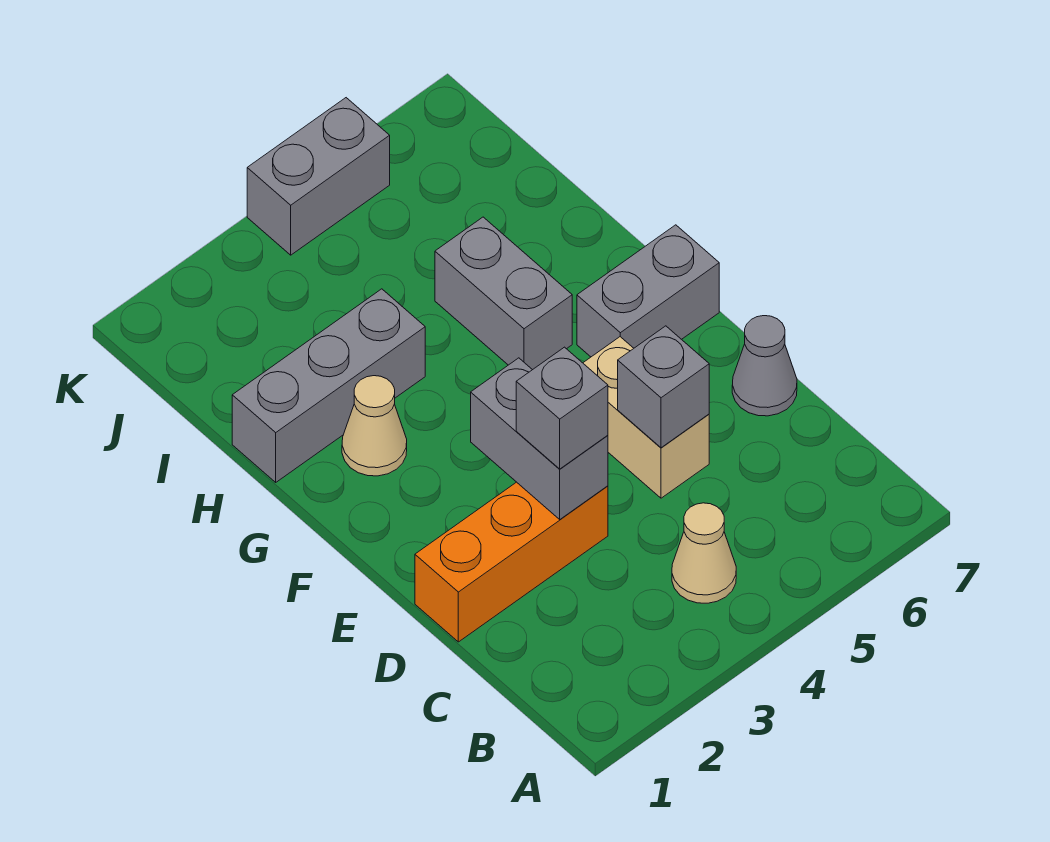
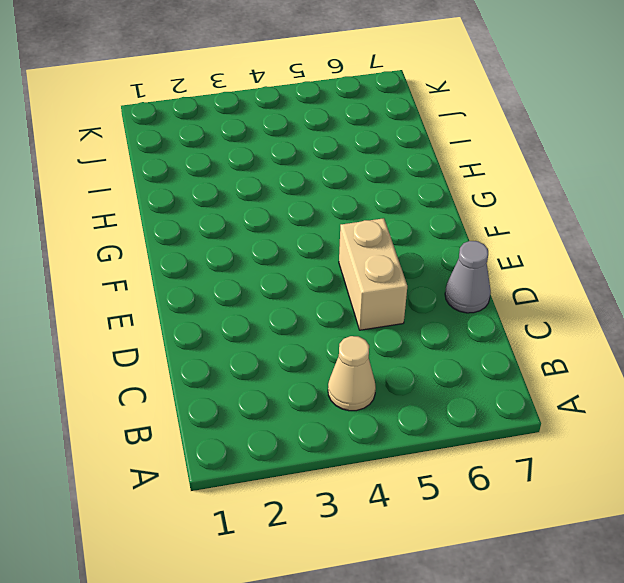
none -> orange brick D1:D3 level 1
none -> grey brick F6:F7 level 1
none -> tan cone G2 level 1

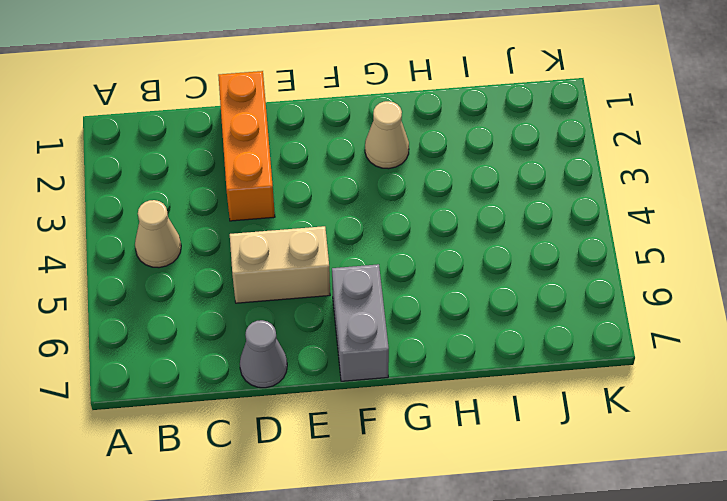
none -> grey brick G5:H5 level 1
none -> grey brick H1:H3 level 1
none -> grey brick K4:K5 level 1

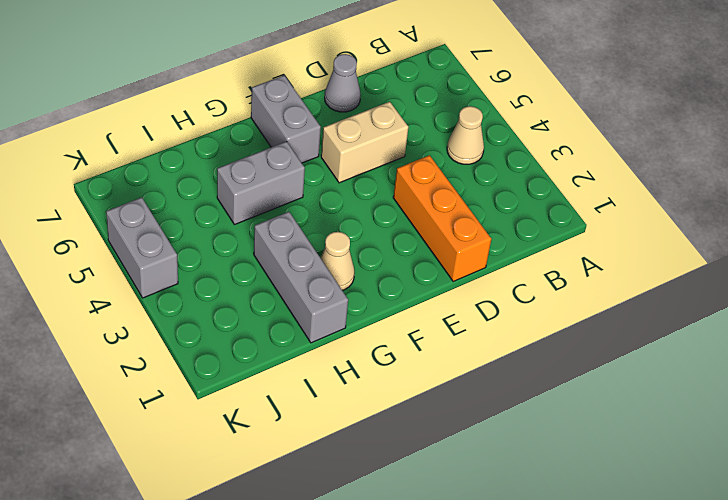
none -> grey brick D3:E3 level 2
none -> grey brick D5 level 2
none -> grey brick D3 level 3

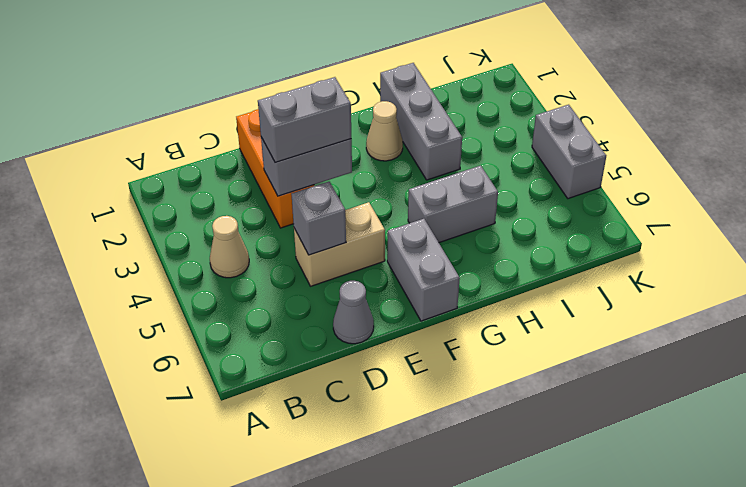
grey brick D3:E3 level 3 -> grey brick D3 level 3

